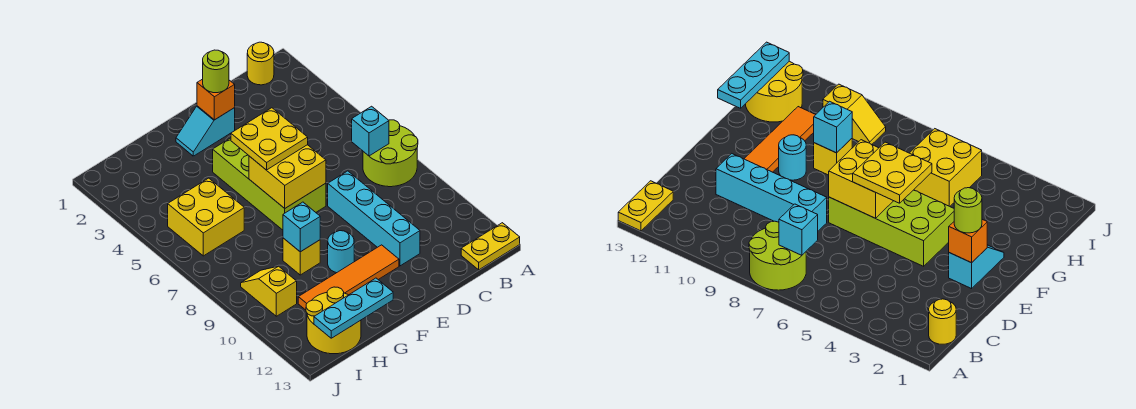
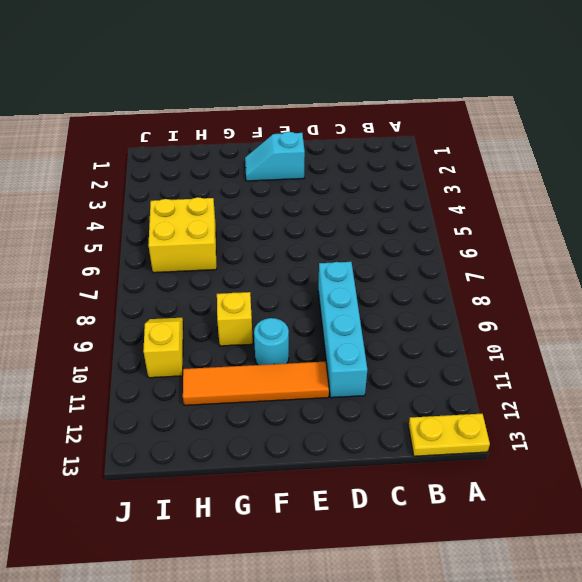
none -> lime round brick A7:B8 level 1
none -> yellow round brick B1 level 1
none -> lime brick E4:F7 level 1

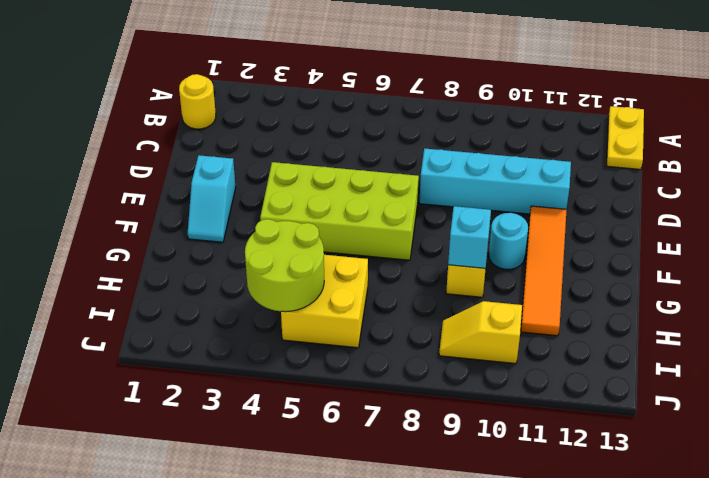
lime round brick H4:I5 level 2 -> lime round brick A7:B8 level 1
none -> yellow round brick H12:I13 level 1
none -> cyan brick B7 level 2
none -> orange brick E2 level 2

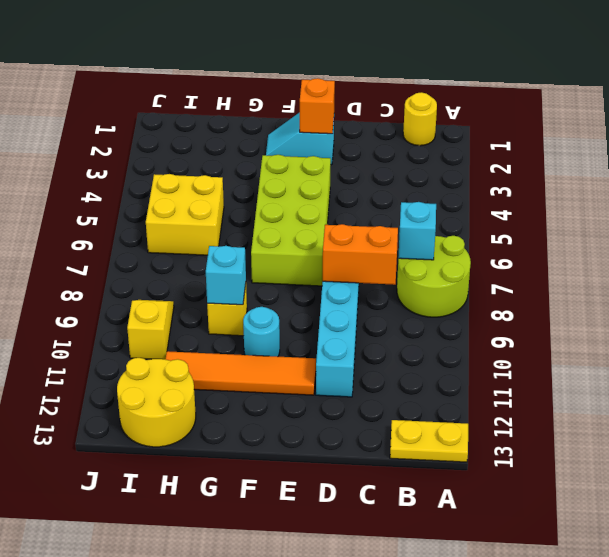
orange brick C8:D8 level 2 -> none
none -> yellow brick E6:F7 level 2
none -> cyan plate G13:I13 level 2
none -> lime round brick E2 level 3

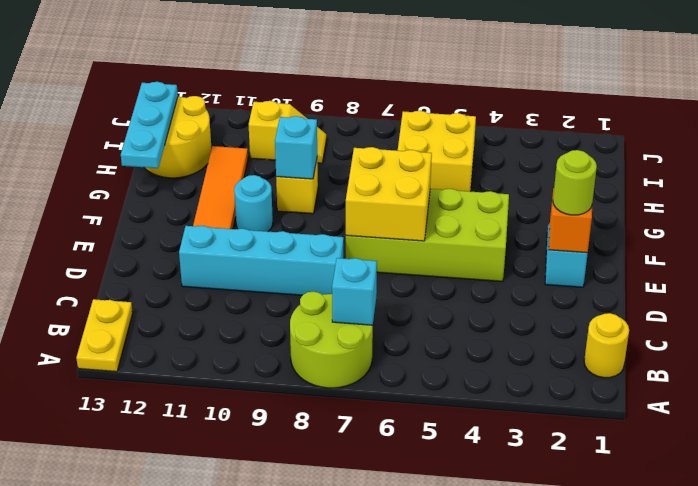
none -> yellow plate E5:F6 level 3

